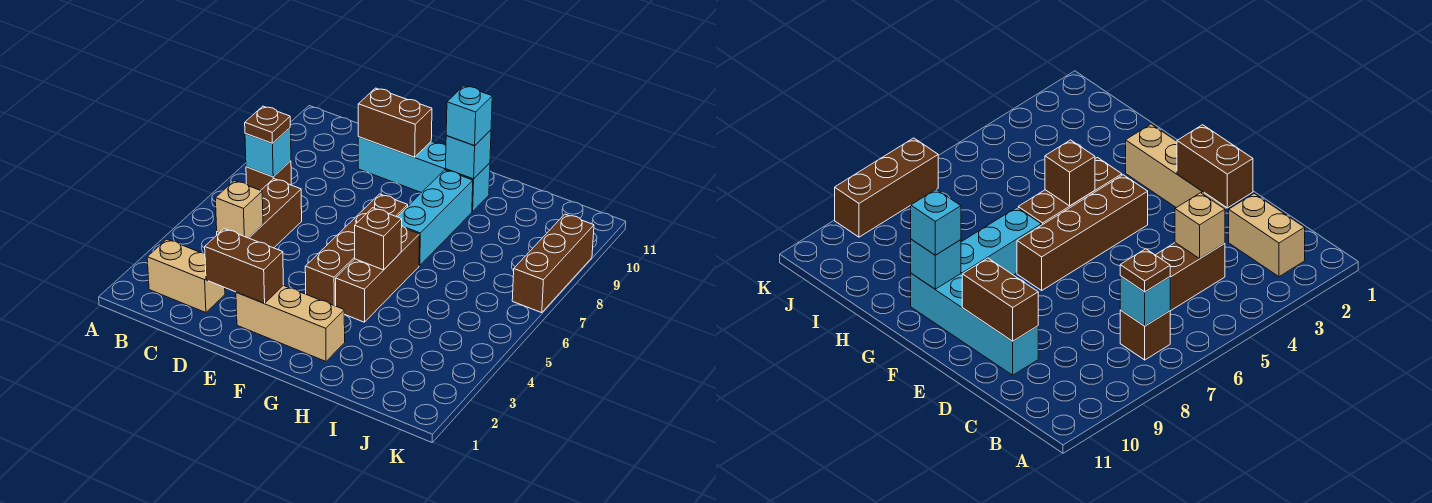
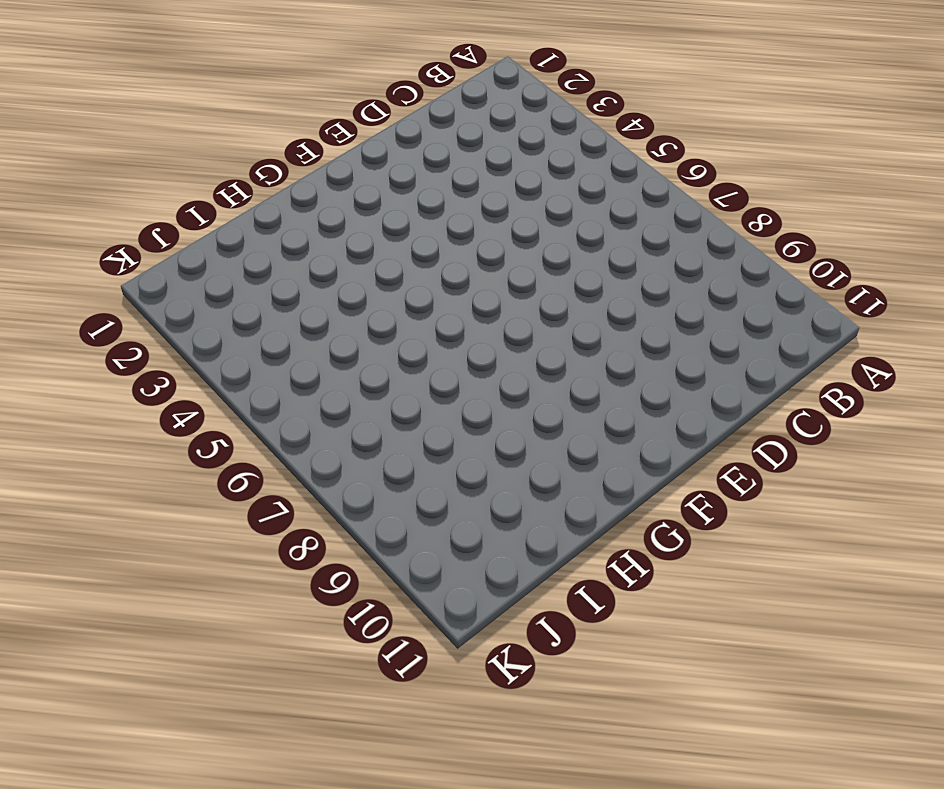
none -> tan brick B2:C2 level 1
none -> brown brick B7 level 1
none -> brown brick C4:C6 level 1

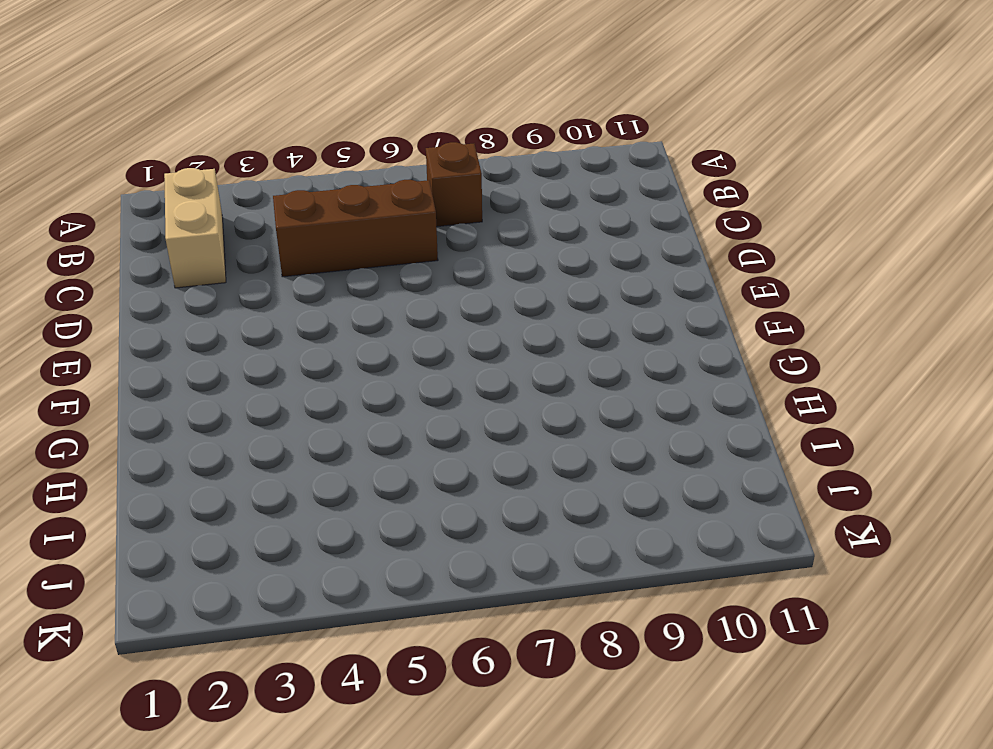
none -> cyan brick D10:G10 level 1
none -> tan brick E2:G2 level 1
none -> brown brick F4:F7 level 1

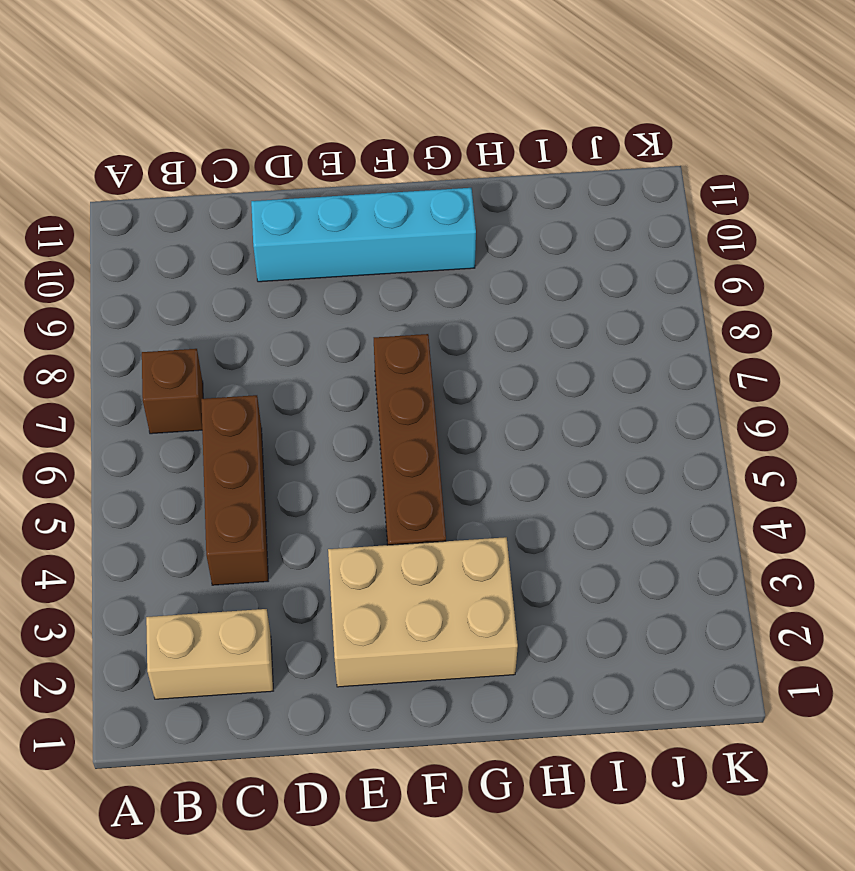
tan brick E2:G3 level 1 -> tan brick E2:G2 level 1
none -> brown brick G4:G6 level 1
none -> cyan brick G7:G9 level 1
none -> brown brick K7:K9 level 1

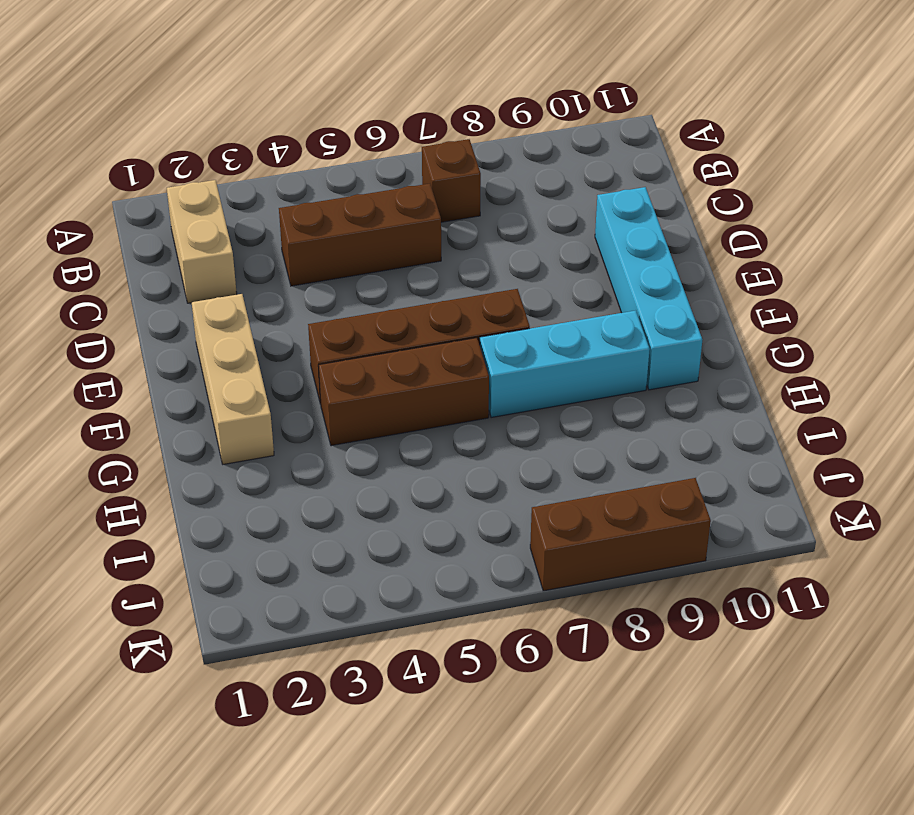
none -> cyan brick B7 level 2
none -> tan brick C4 level 2
none -> brown brick D2:E2 level 2

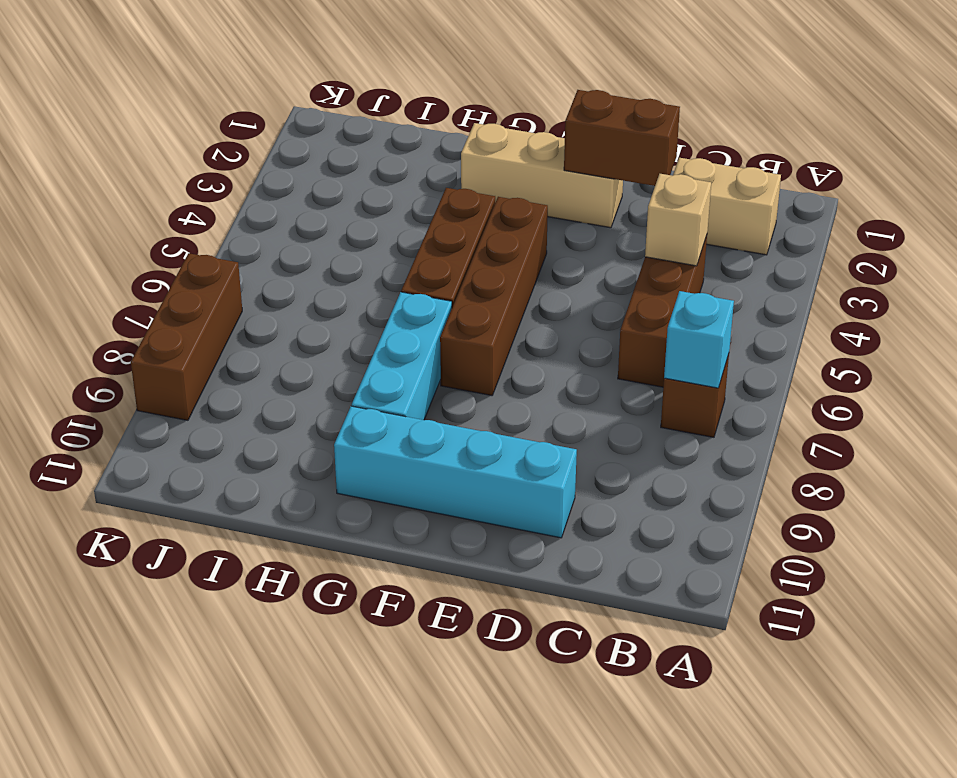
none -> brown brick D10:E10 level 2
none -> brown brick G5 level 2
none -> cyan brick G10 level 2

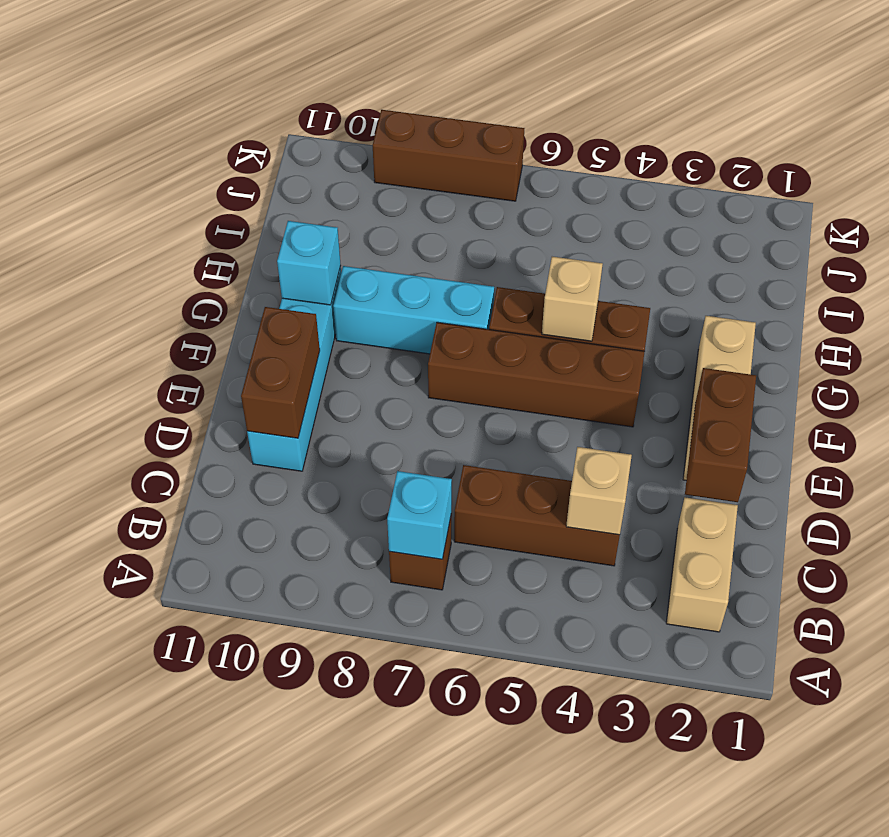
tan brick G5 level 2 -> brown brick G5 level 2
none -> brown plate B7 level 3
none -> cyan brick G10 level 3

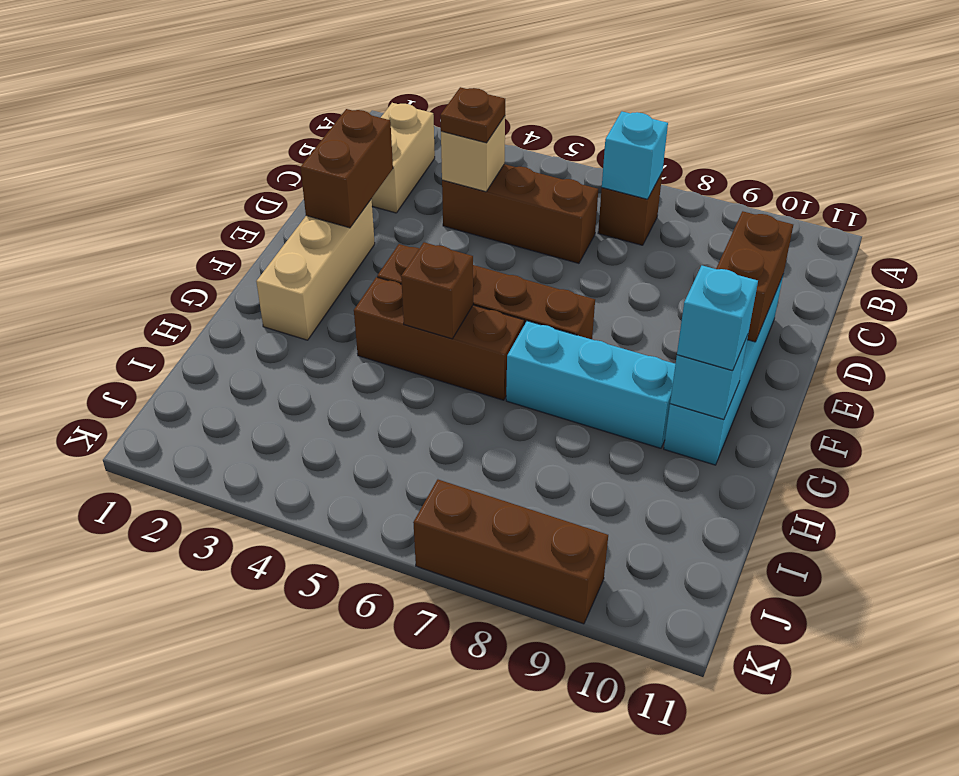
brown plate C4 level 3 -> brown plate B7 level 3

